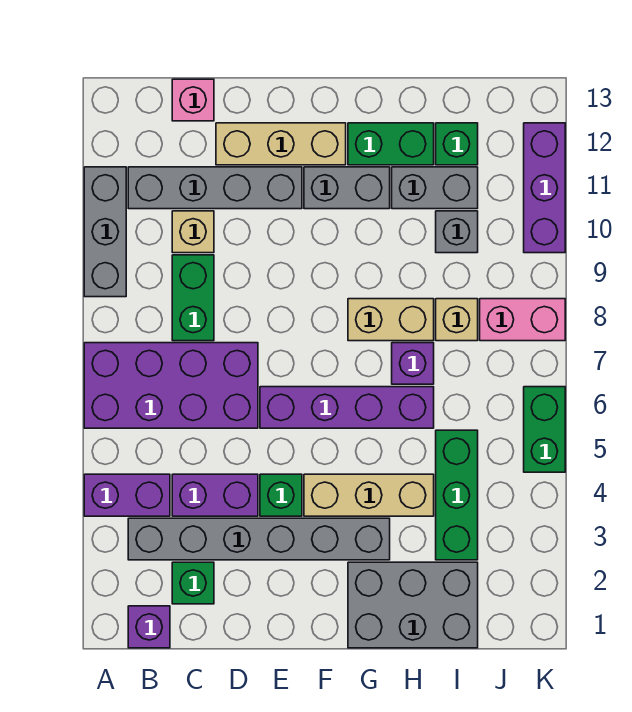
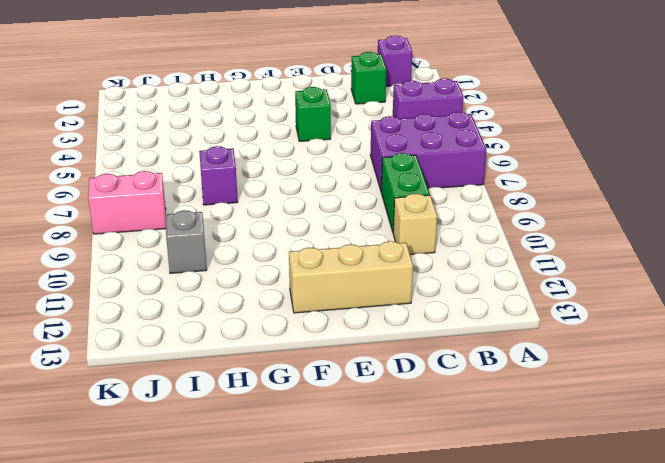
purple brick A6:C7 level 1 -> purple brick A6:D7 level 1
none -> grey brick A9:A11 level 1
none -> grey brick B3:G3 level 1
none -> grey brick B11:E11 level 1

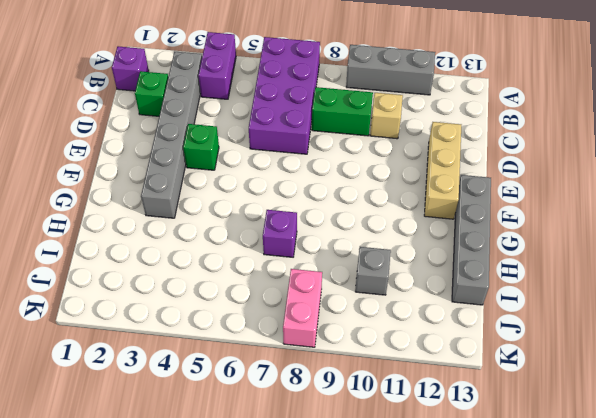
grey brick F13:I13 level 1 -> grey brick B11:E11 level 1
none -> purple brick C4:D4 level 1
none -> pink brick C13 level 1
none -> purple brick E6:H6 level 1

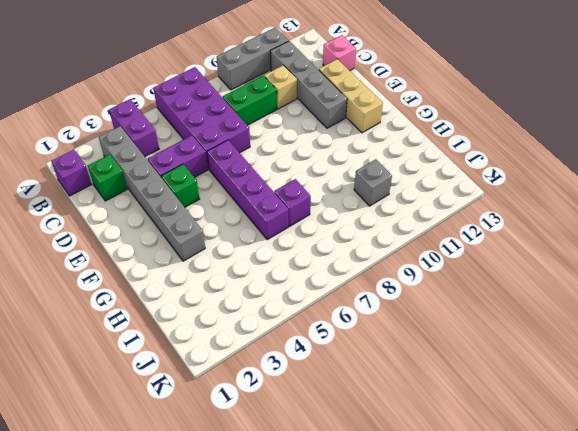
purple brick D4:D5 level 1 -> purple brick C4:D4 level 1
none -> tan brick F4:H4 level 1
none -> grey brick F11:G11 level 1
none -> grey brick G1:I2 level 1

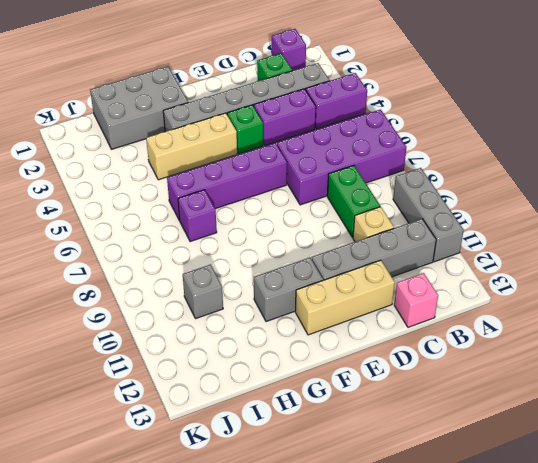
none -> tan brick G8:H8 level 1
none -> green brick G12:H12 level 1
none -> grey brick H11:I11 level 1

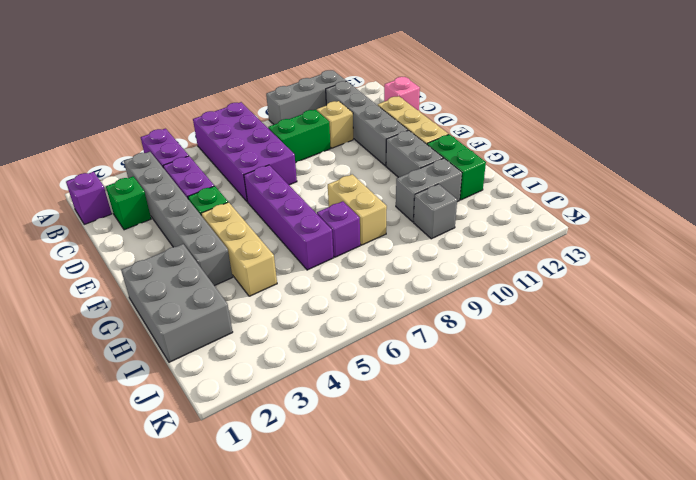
grey brick H10:H11 level 1 -> grey brick H11:I11 level 1
none -> green brick I3:I5 level 1
none -> tan brick I8 level 1
none -> green brick I12 level 1

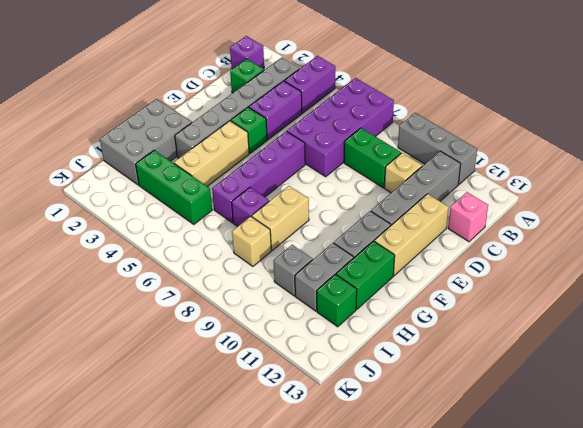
none -> pink brick J8:K8 level 1
none -> green brick K5:K6 level 1
none -> purple brick K10:K12 level 1

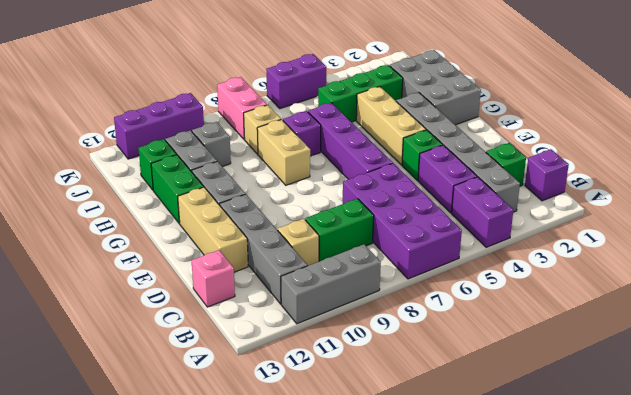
purple brick K5:K6 level 1 -> green brick K5:K6 level 1

